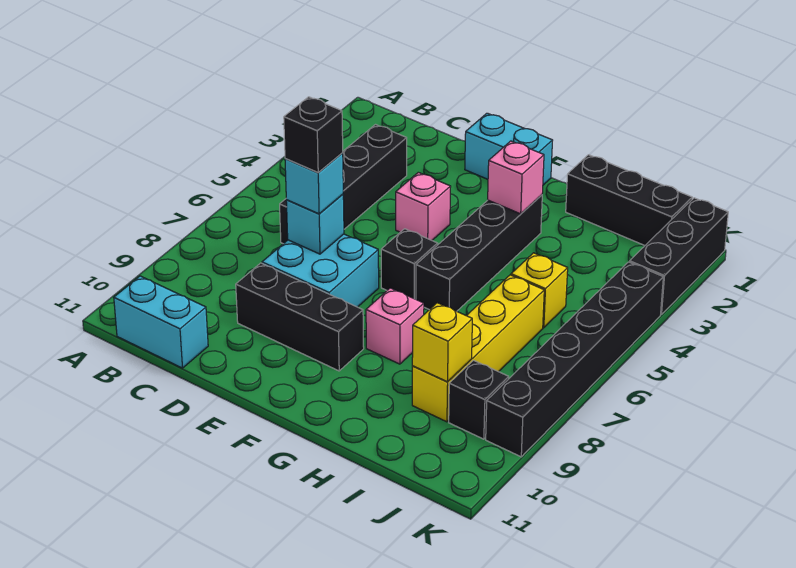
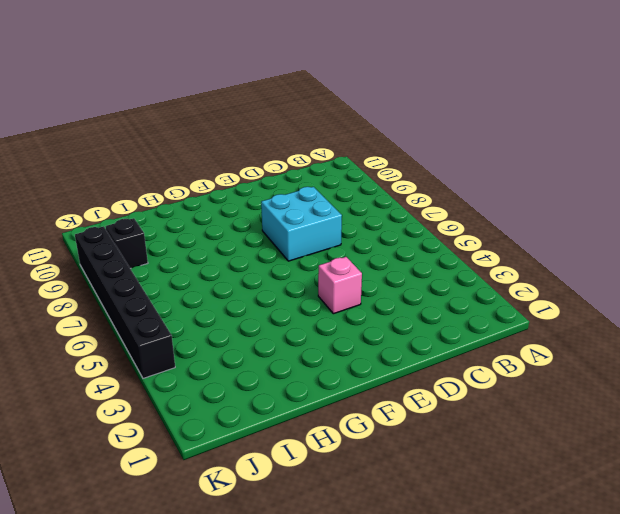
none -> cyan brick B11:C11 level 1
none -> black brick C3:C6 level 1
none -> black brick D9:F9 level 1

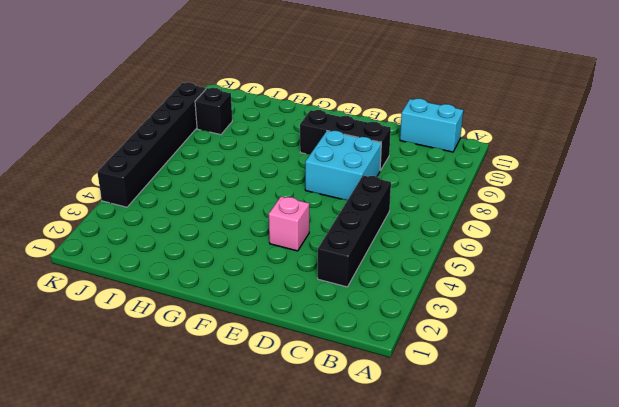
none -> cyan brick E1:F1 level 1
none -> black brick F6 level 1
none -> black brick G3:G6 level 1

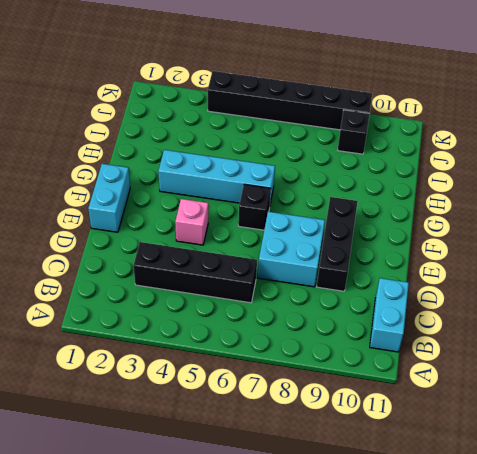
cyan brick G3:G6 level 1 -> black brick G3:G6 level 1
none -> pink brick G8 level 1
none -> black brick H1:J1 level 1
none -> yellow brick I5 level 1

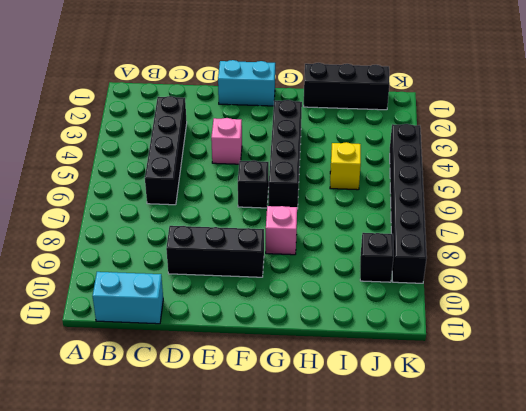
none -> cyan brick D7:E8 level 1
none -> yellow brick I6:I9 level 1
none -> black brick K1:K3 level 1

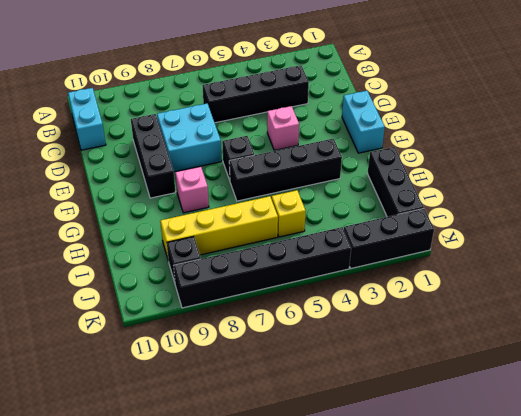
none -> cyan brick D7 level 2
none -> pink brick G3 level 2
none -> yellow brick I9 level 2

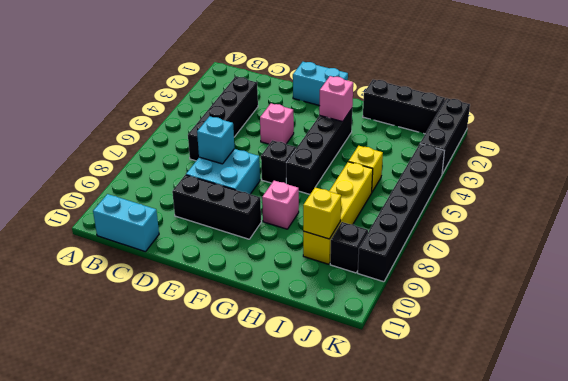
none -> cyan brick D7 level 3
none -> black brick D7 level 4

